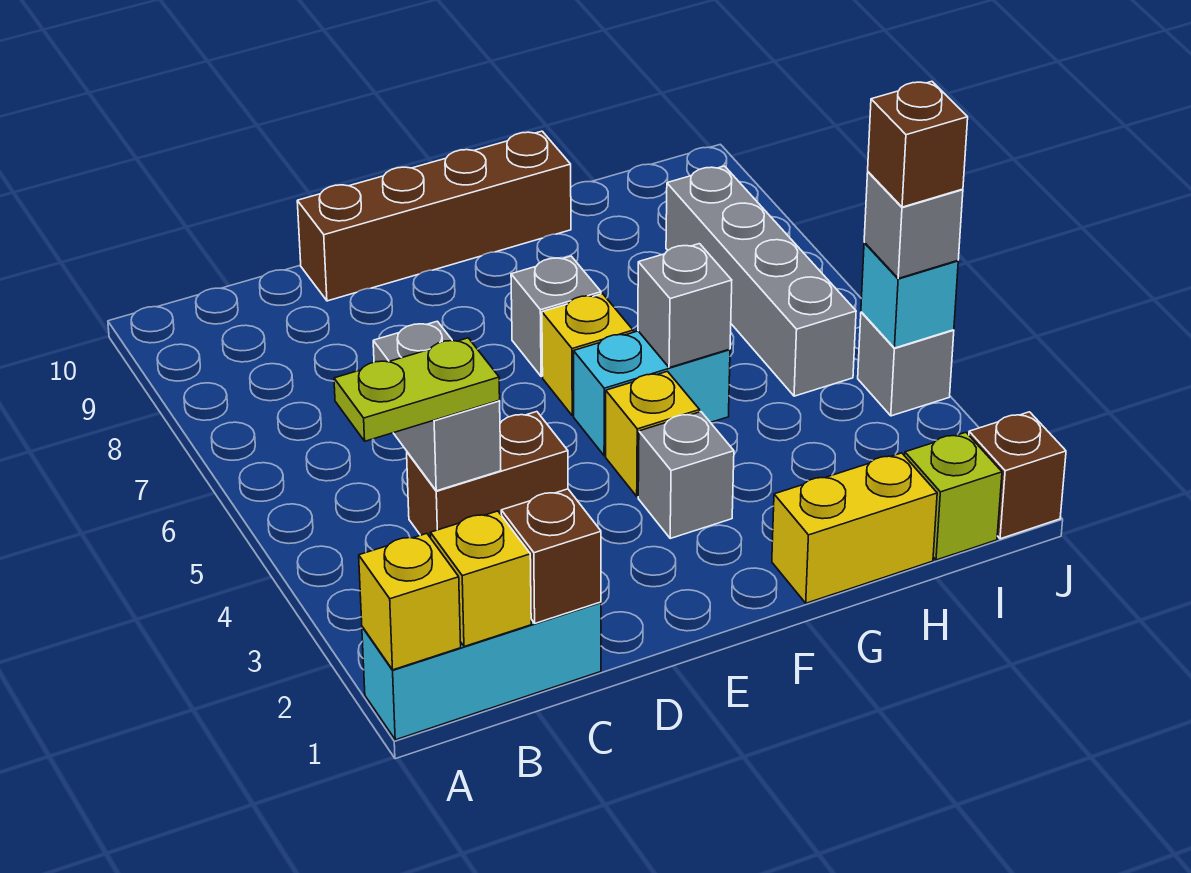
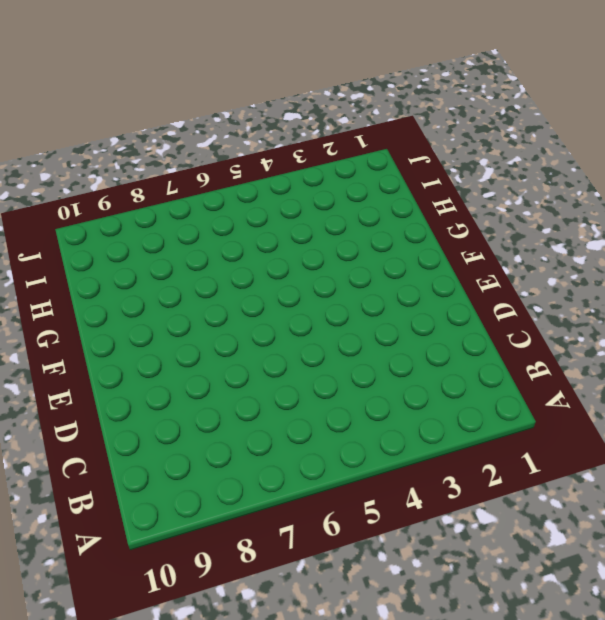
none -> cyan brick A1:C1 level 1
none -> brown brick C4:D4 level 1
none -> brown brick D10:G10 level 1

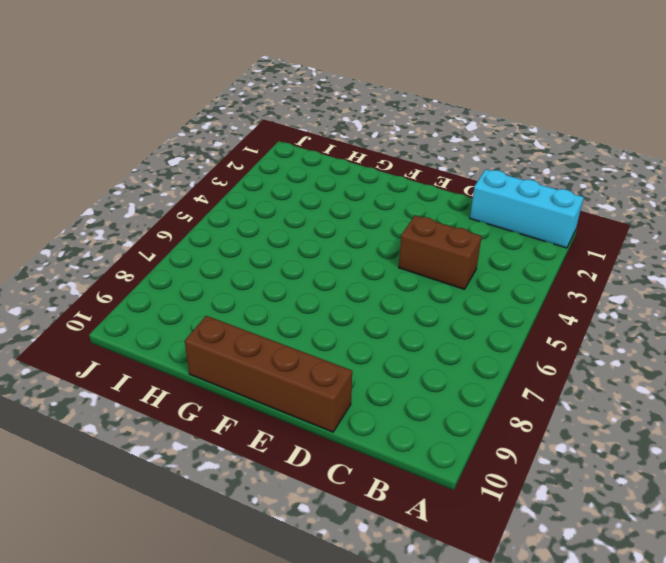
none -> grey brick F3 level 1
none -> yellow brick F4 level 1
none -> cyan brick F5:G5 level 1

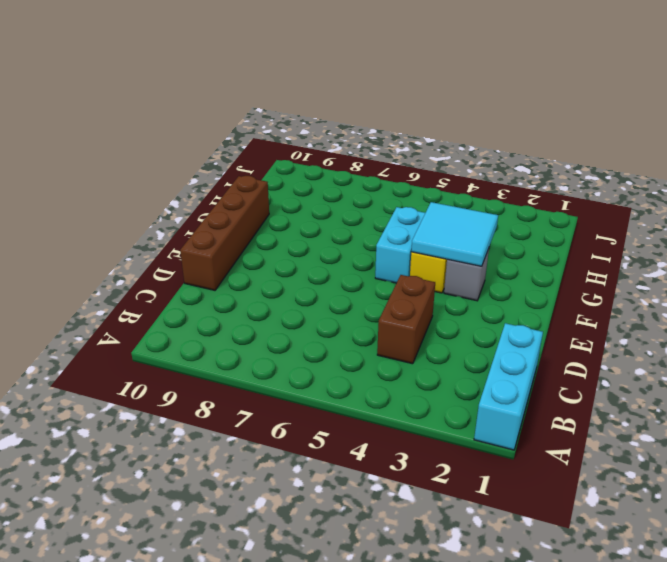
cyan tile F3:G4 level 2 -> none
none -> yellow brick F6 level 1
none -> grey brick F7 level 1
none -> yellow brick G1:H1 level 1

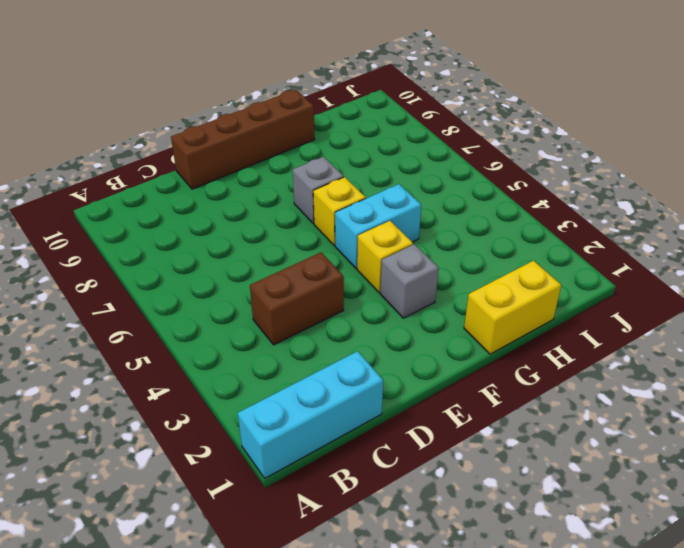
none -> lime brick I1 level 1
none -> grey brick I5:I8 level 1
none -> brown brick J1 level 1

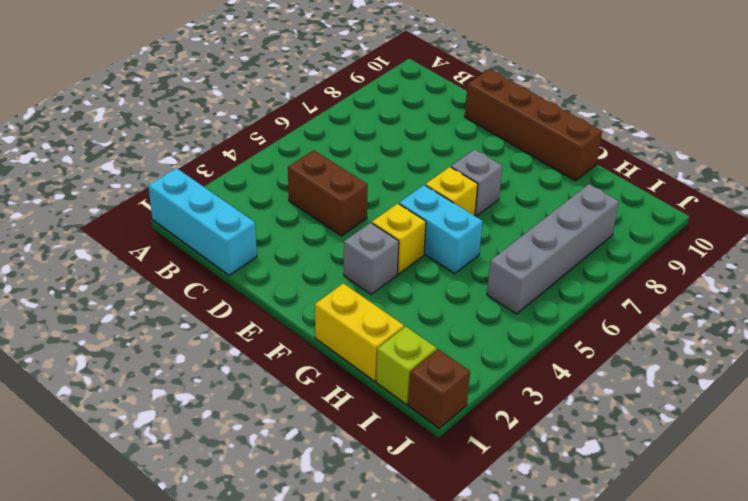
none -> grey brick J4 level 1
none -> yellow brick A1 level 2
none -> yellow brick B1 level 2

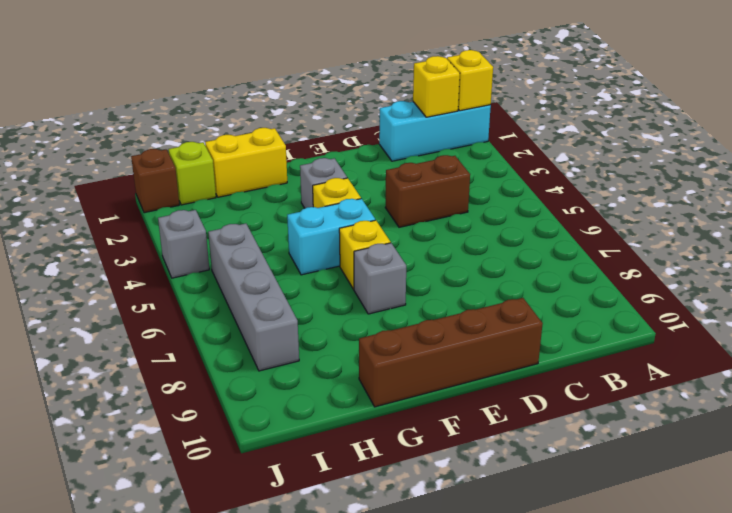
none -> brown brick C1 level 2
none -> grey brick C4:C5 level 2
none -> grey brick G5 level 2

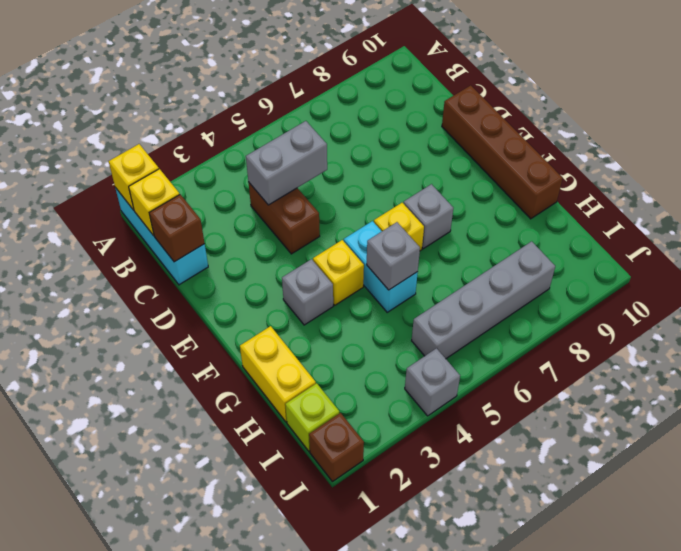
none -> cyan brick J4 level 2
none -> lime plate B4:C4 level 3
none -> grey brick J4 level 3

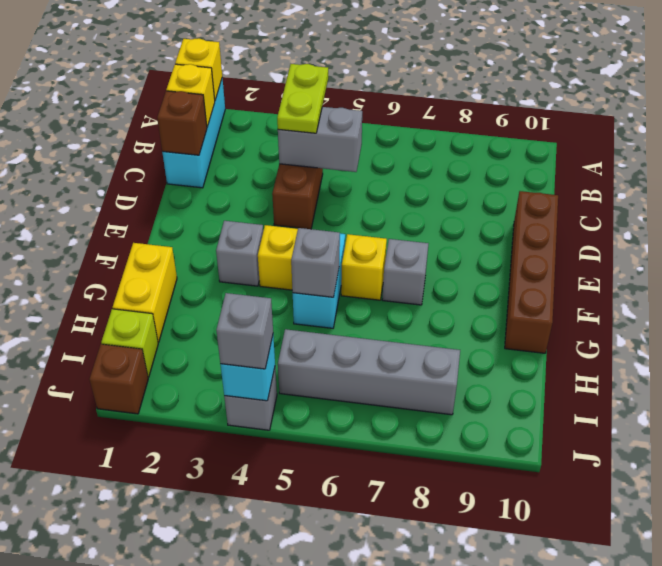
none -> brown brick J4 level 4

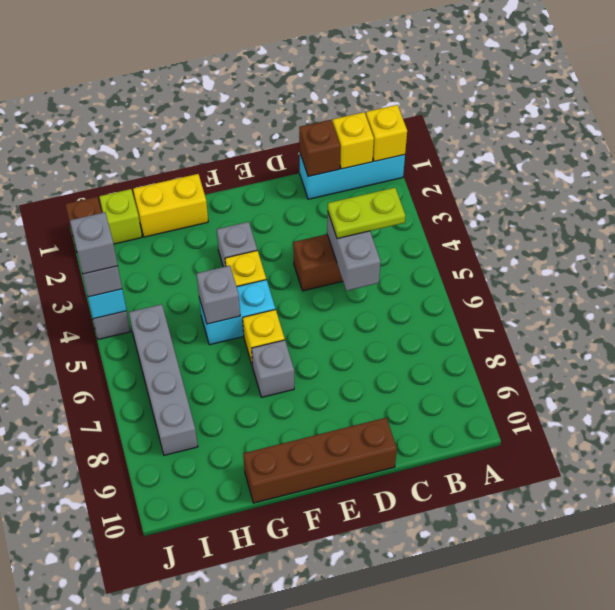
grey brick J4 level 4 -> brown brick J4 level 4

